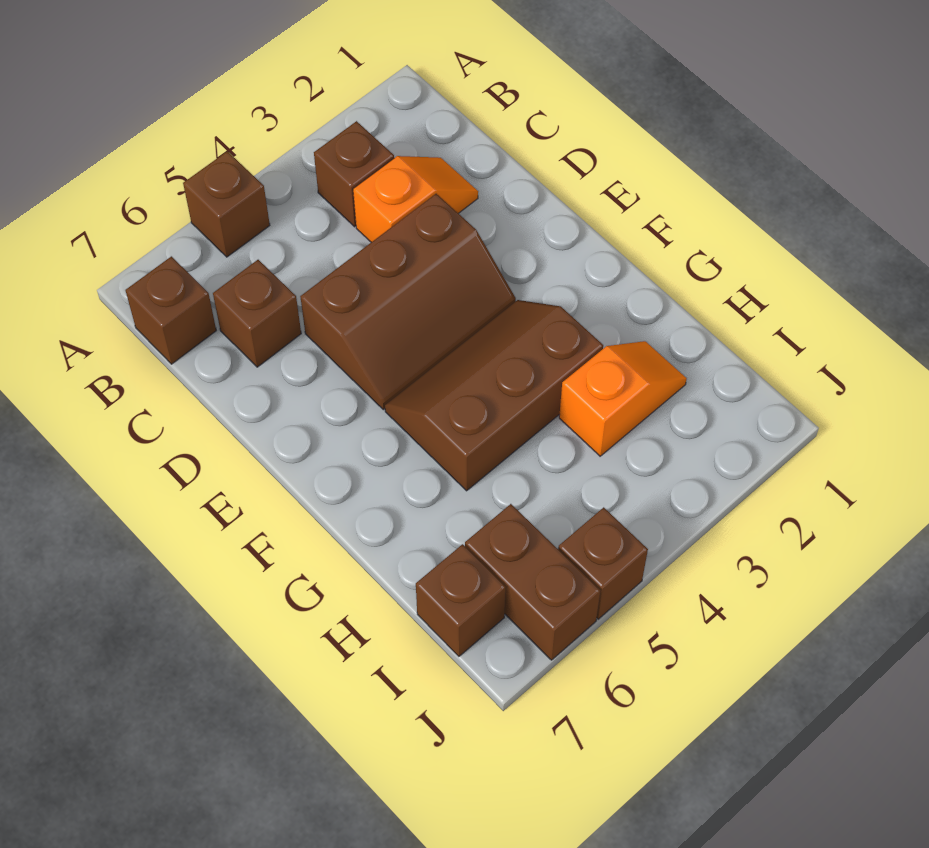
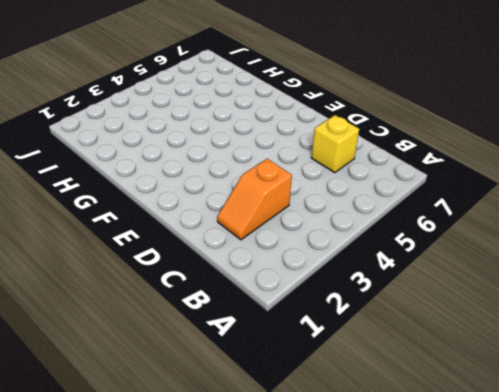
yellow brick C6 level 1 -> brown brick C6 level 1
none -> brown brick A5 level 1
none -> brown brick B3 level 1

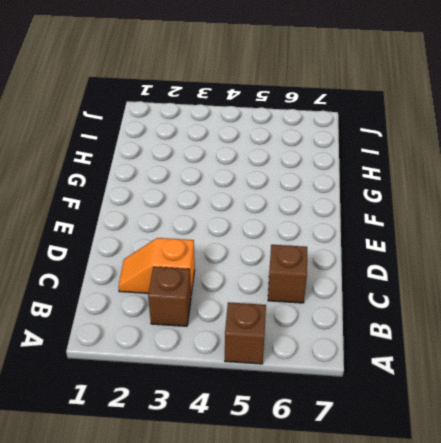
none -> brown brick B7 level 1
none -> brown slope D3:E5 level 1 top D

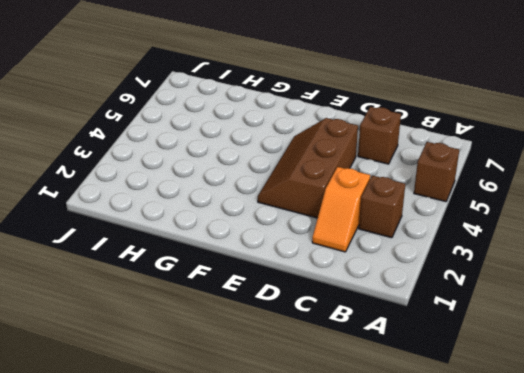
none -> brown brick B7 level 1
none -> brown slope F3:G5 level 1 top G

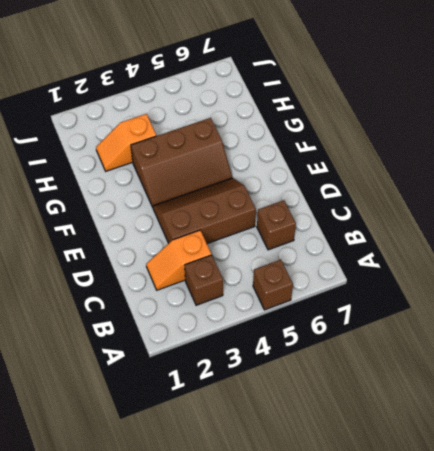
none -> brown brick B7 level 1
none -> brown brick I6:J6 level 1

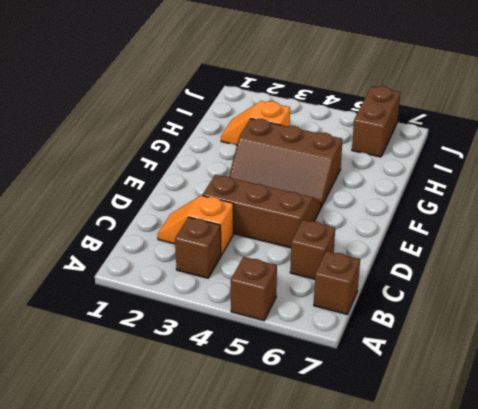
none -> brown brick I7 level 1
none -> brown brick J5 level 1

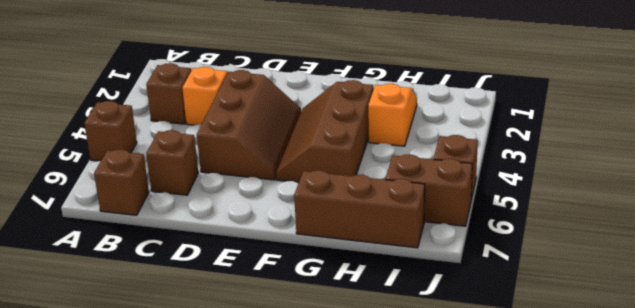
brown brick G7:I7 level 1 -> brown brick I7 level 1

